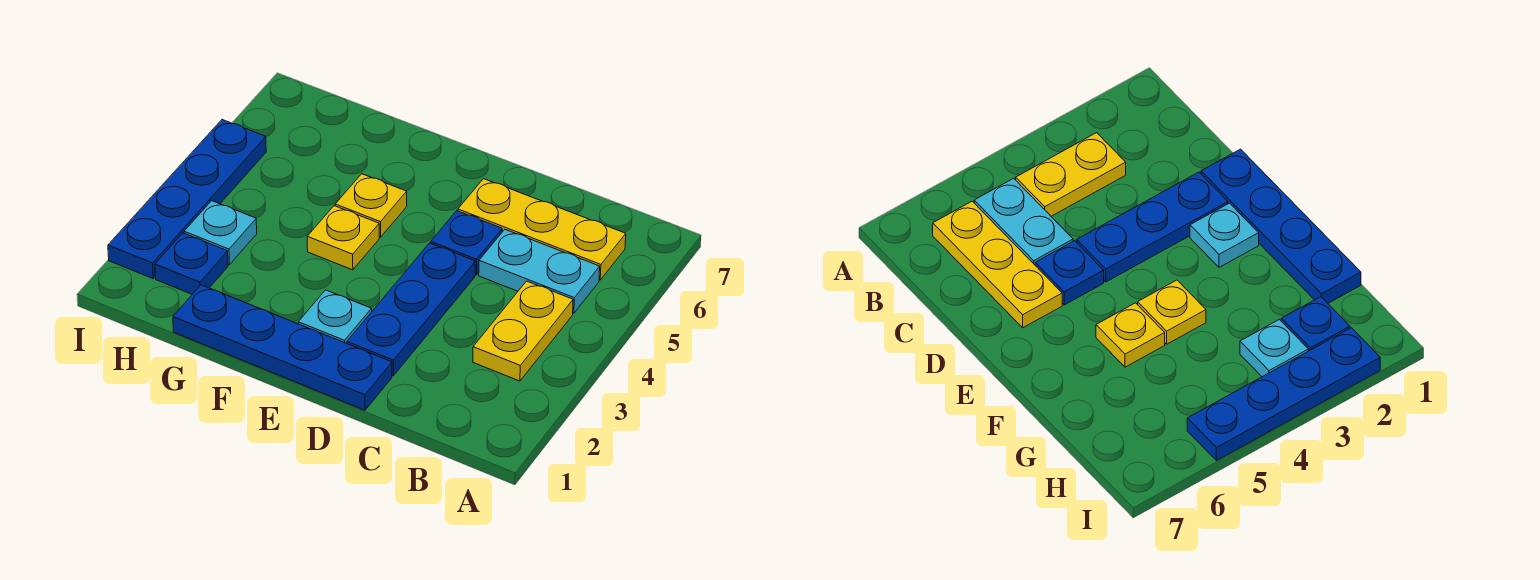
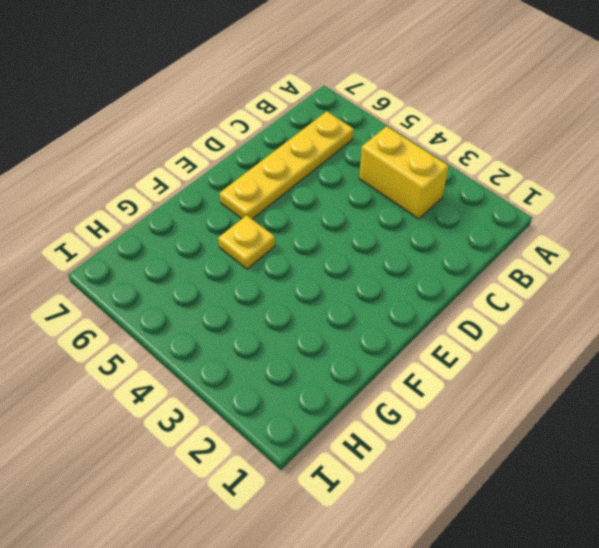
yellow brick B3:B4 level 1 -> yellow plate B3:B4 level 1
yellow plate B6:E6 level 1 -> yellow plate B6:D6 level 1
none -> cyan plate B5:C5 level 1
none -> blue plate D1:G1 level 1
none -> blue plate D2:D4 level 1

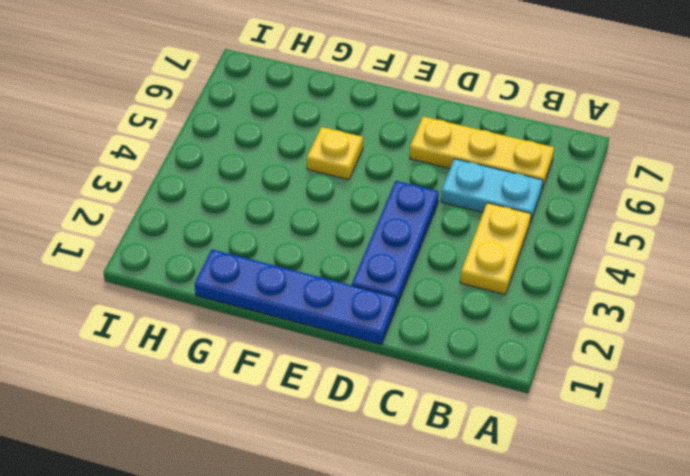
none -> blue plate D5 level 1
none -> cyan plate E2 level 1
none -> yellow plate F4 level 1

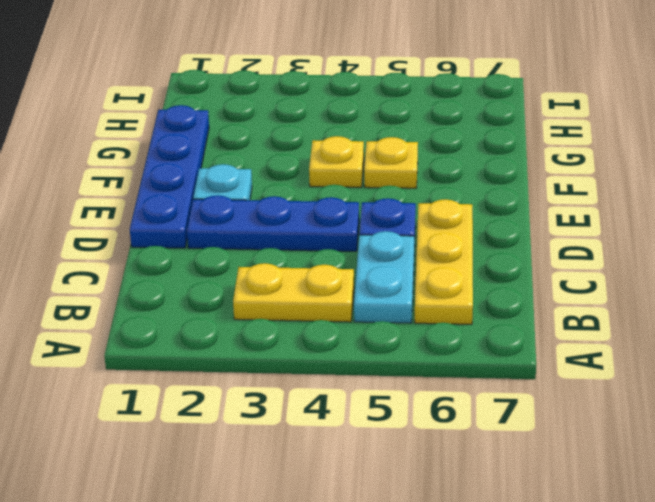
none -> blue plate H2 level 1
none -> cyan plate H3 level 1
none -> blue plate I2:I5 level 1

